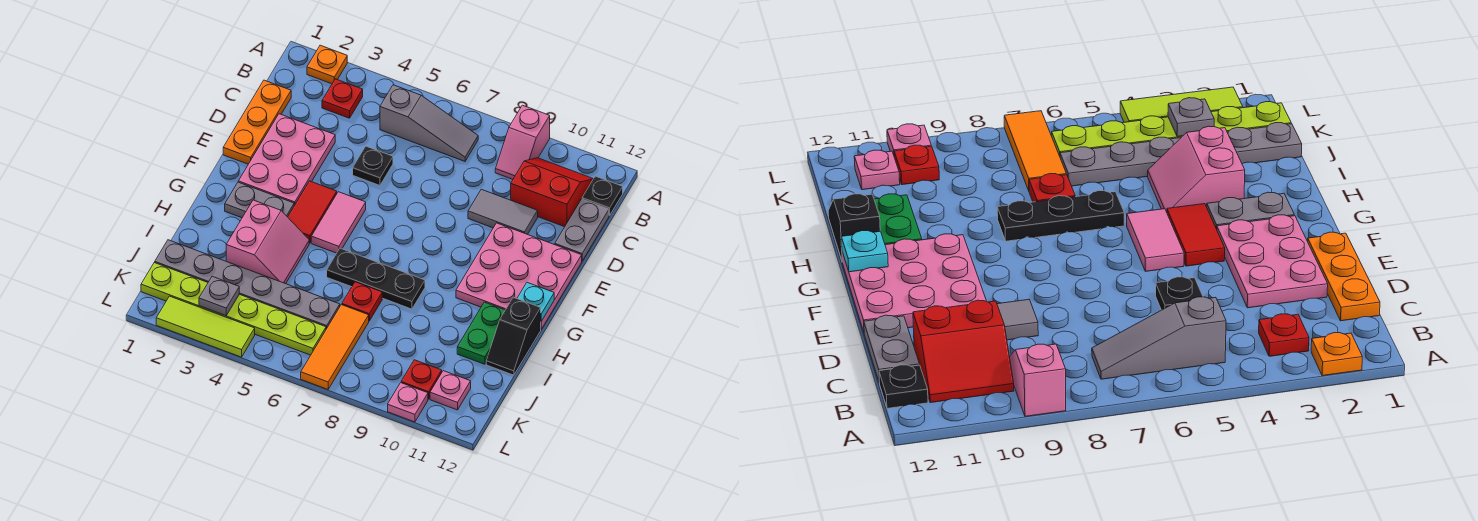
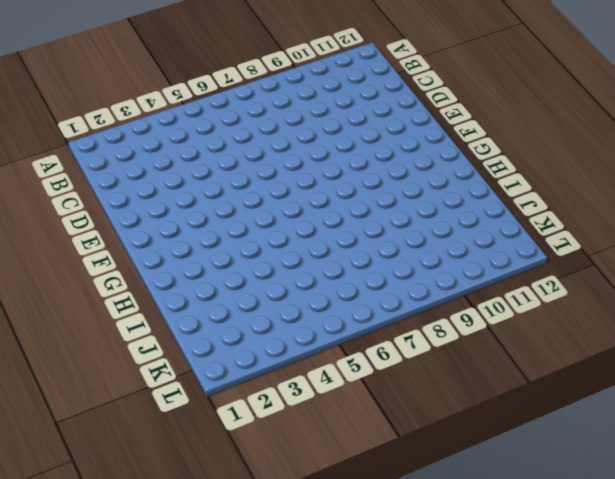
none -> orange plate A2 level 1
none -> pink slope A9:B9 level 1 top A
none -> red plate B3 level 1

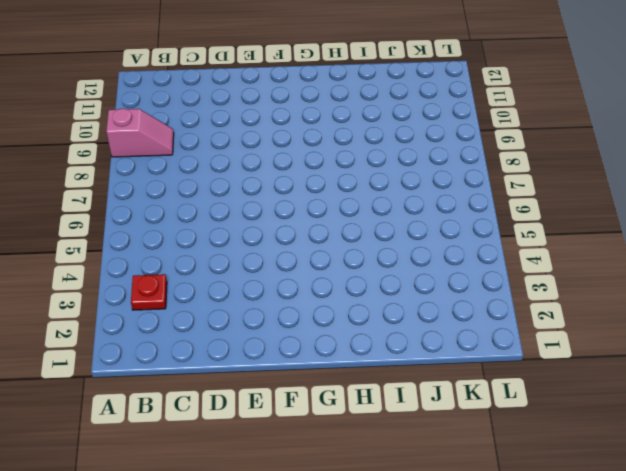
none -> orange plate A2 level 1
none -> grey slope B5:B7 level 1 top 5
none -> red slope B10:C11 level 1 top C

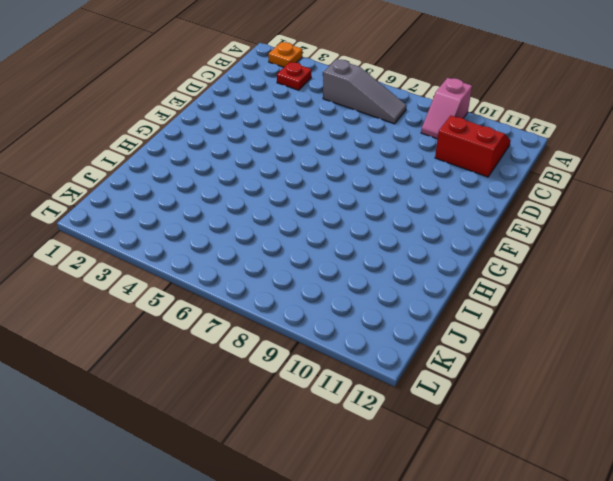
none -> black plate B12 level 1
none -> orange plate C1:E1 level 1
none -> grey plate C12:D12 level 1

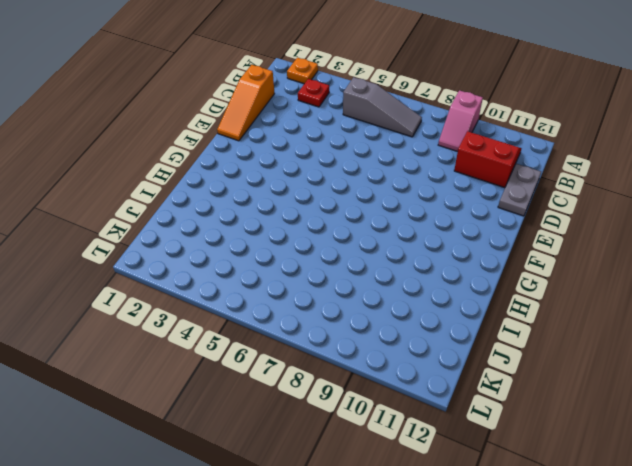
orange slope C1:E1 level 1 top C -> orange plate C1:E1 level 1
none -> black plate B12 level 1
none -> pink plate D2:F3 level 1
none -> black plate D5 level 1

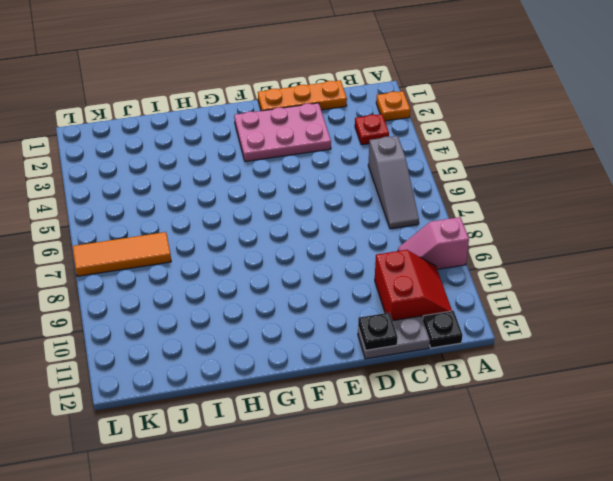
black plate D12 level 2 -> black plate D5 level 1
none -> grey tile D9:D10 level 1
none -> pink plate E10:G12 level 1
none -> red tile F4:G4 level 1

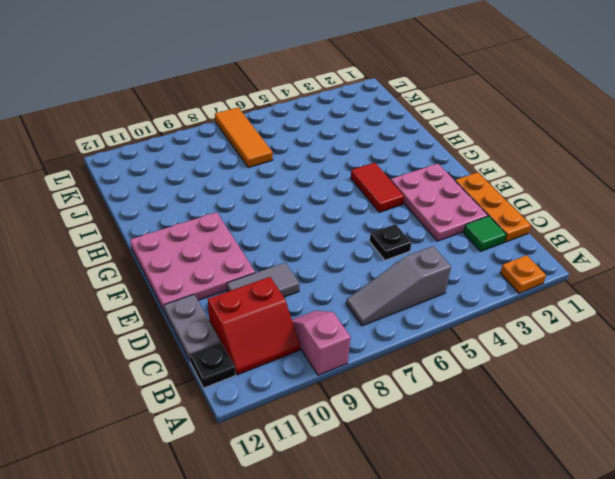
green tile C2 level 1 -> none
none -> red plate B3 level 1
none -> pink tile F5:G5 level 1
none -> grey plate G2:G3 level 1

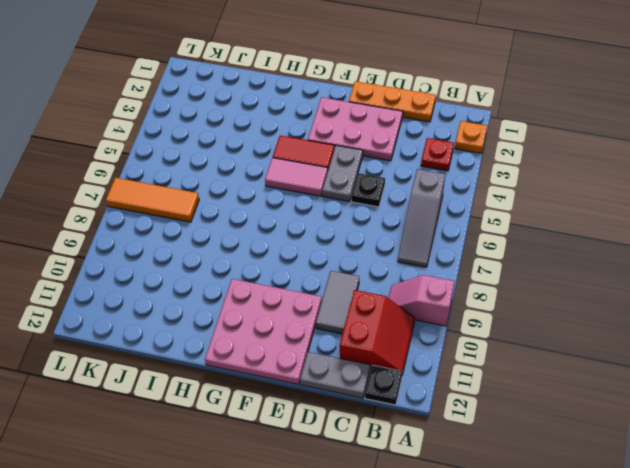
grey plate E4:E5 level 1 -> grey plate G2:G3 level 1
none -> pink slope H3:I4 level 1 top 3
none -> black plate H6:H8 level 1
none -> green plate H11:I11 level 1

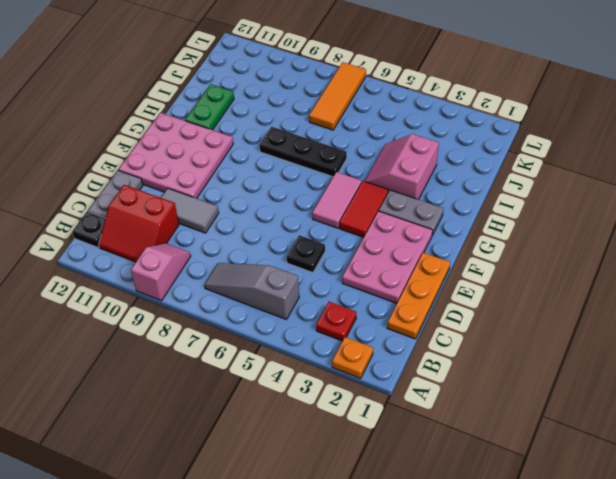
none -> black slope H12:I12 level 1 top H
none -> red plate I7 level 1
none -> grey plate J1:J6 level 1

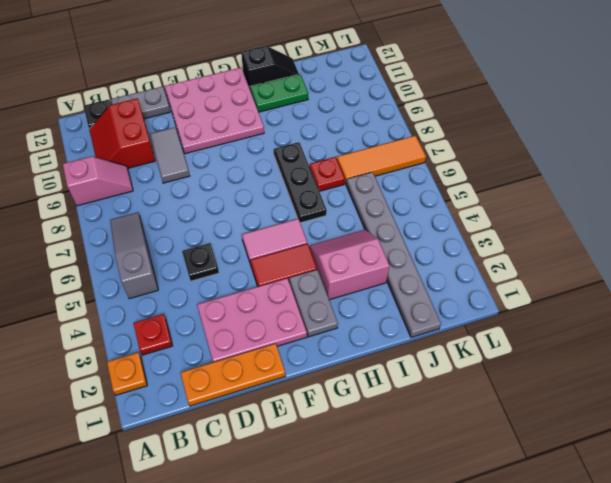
none -> lime plate K1:K6 level 1
none -> red plate K10 level 1
none -> pink plate K11 level 1

